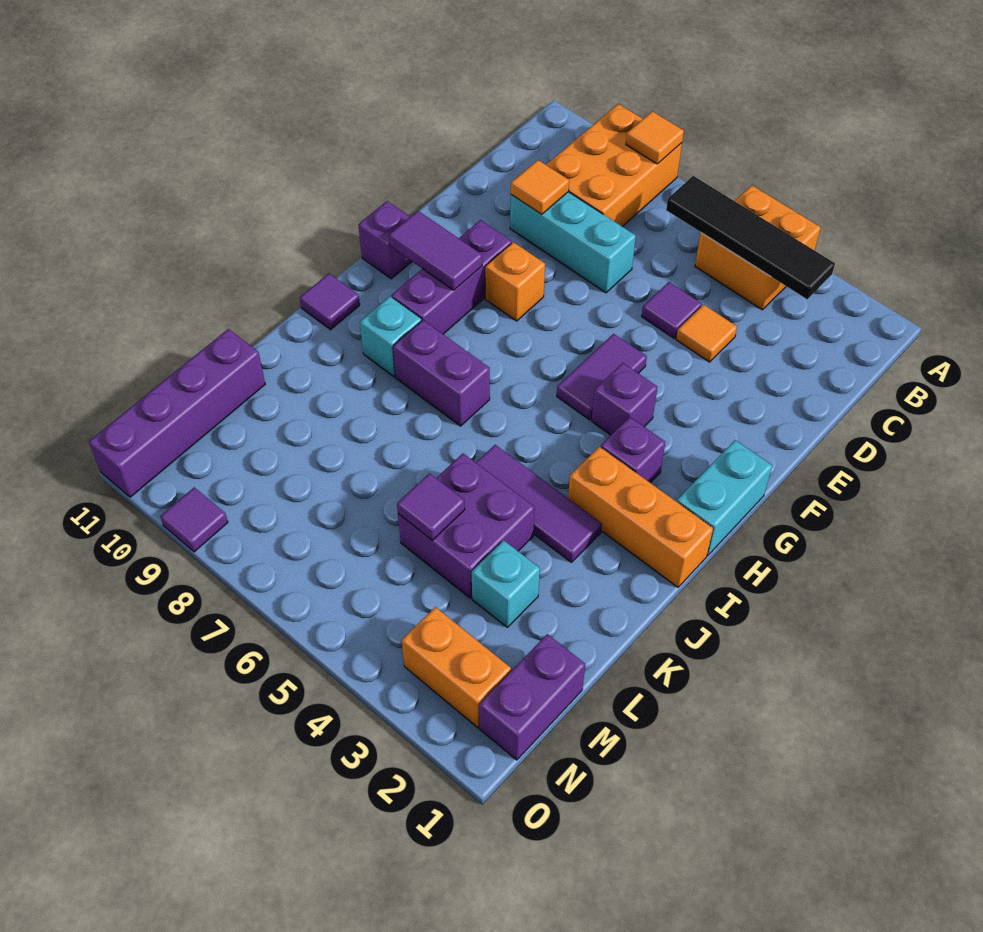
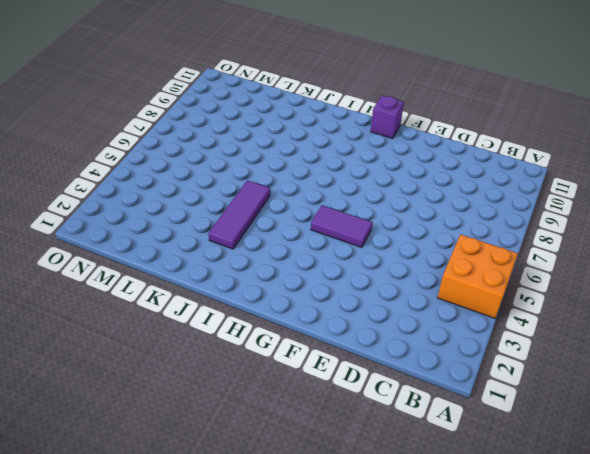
none -> orange brick A8:C9 level 1
none -> orange tile D4 level 1
none -> purple tile D5 level 1

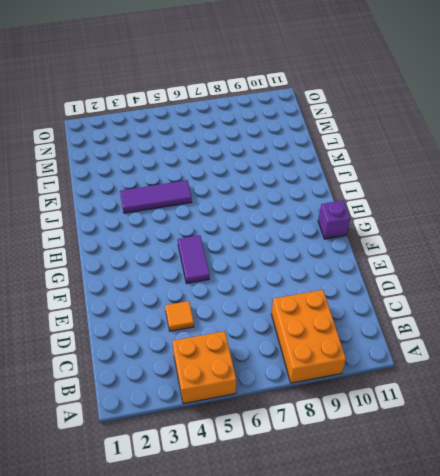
none -> purple tile D5 level 1
none -> cyan brick D7:D9 level 1
none -> orange brick F8 level 1

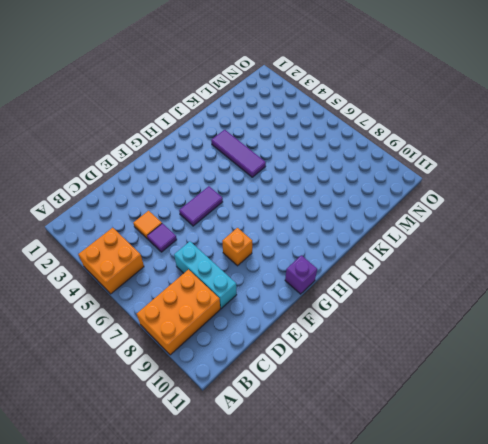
none -> purple brick F9:H9 level 1
none -> cyan brick G1:H1 level 1
none -> purple brick G4 level 1

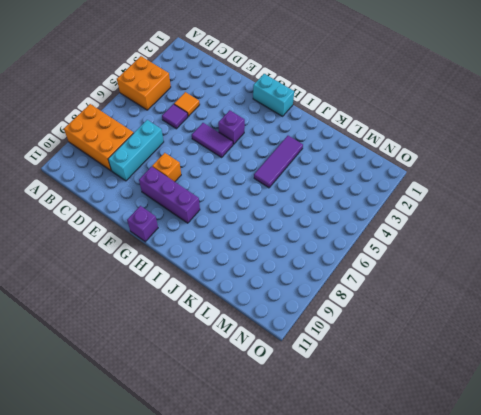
none -> purple brick H3 level 1
none -> orange brick I1:I3 level 1
none -> purple brick I7:I8 level 1

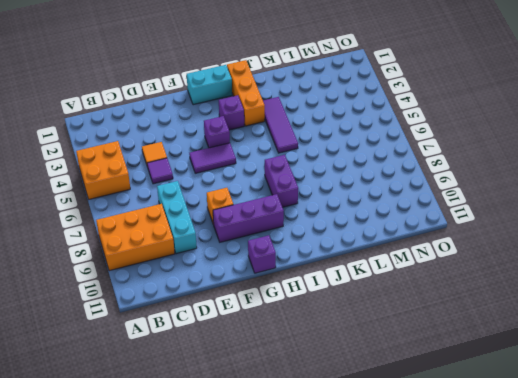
none -> cyan brick I9 level 1
none -> purple tile I11 level 1
none -> purple brick K4:L5 level 1

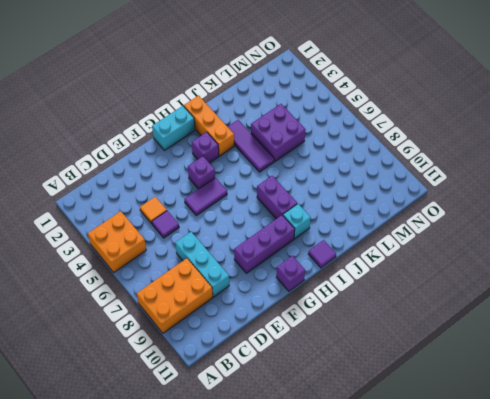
none -> orange brick F8 level 1
none -> cyan brick L3 level 1
none -> purple brick L11:O11 level 1

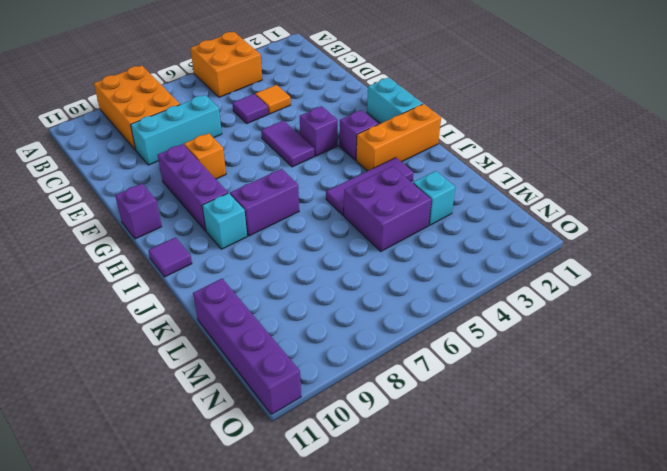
none -> purple brick M1:N1 level 1
none -> orange brick N2:N3 level 1
none -> purple tile O9 level 1

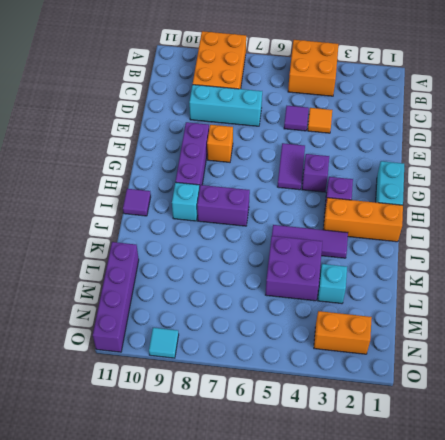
cyan tile O9 level 1 -> purple tile O9 level 1
none -> purple brick G11 level 1
none -> purple brick M1:N1 level 1
none -> orange tile A8 level 2

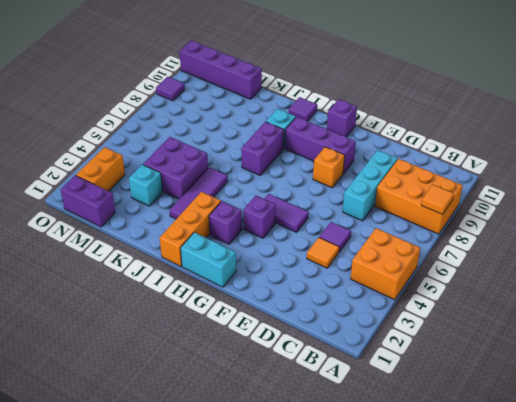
none -> black tile B3:B6 level 2
none -> orange tile D9 level 2
none -> purple tile G9:G10 level 2

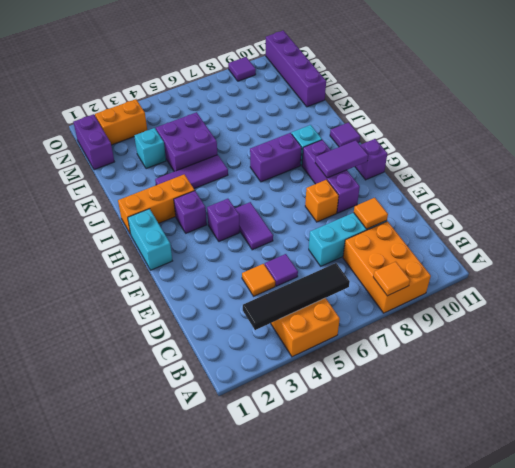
none -> purple tile L5 level 2

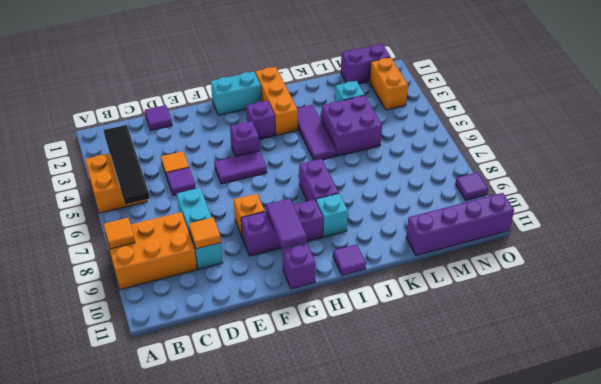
purple tile D1 level 1 -> purple tile L5 level 2

